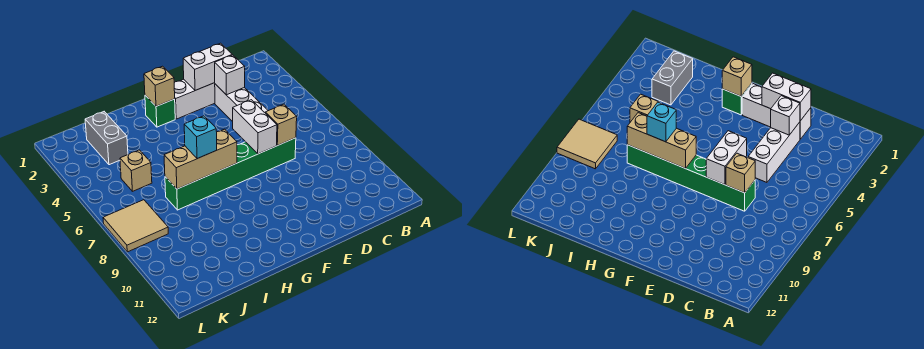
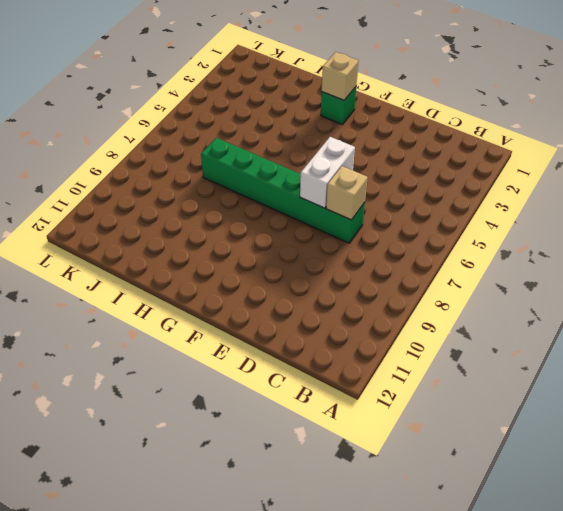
none -> white brick D2:F2 level 1
none -> white brick D3:D5 level 1
none -> grey brick J2:J3 level 1

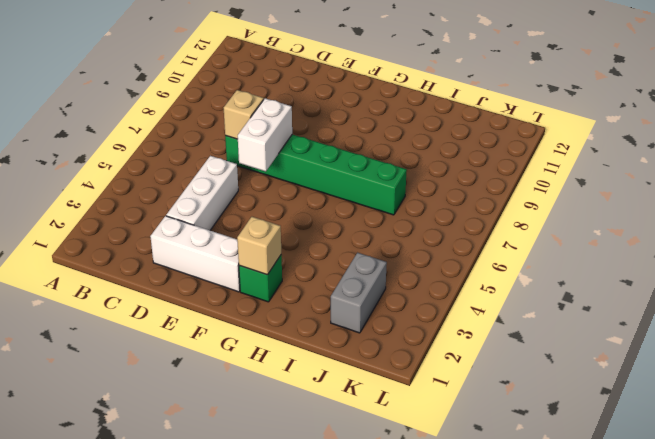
none -> tan brick J5 level 1
none -> tan tile K7:L8 level 1
none -> white brick D2:E2 level 2

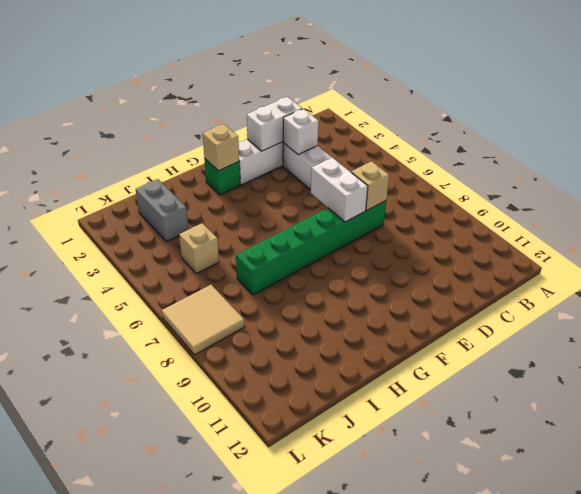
none -> tan brick G7:I7 level 2
none -> cyan brick H7 level 3

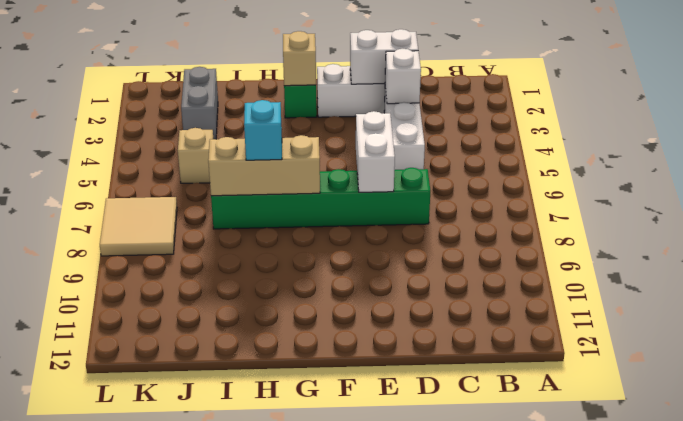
none -> tan brick D7 level 2

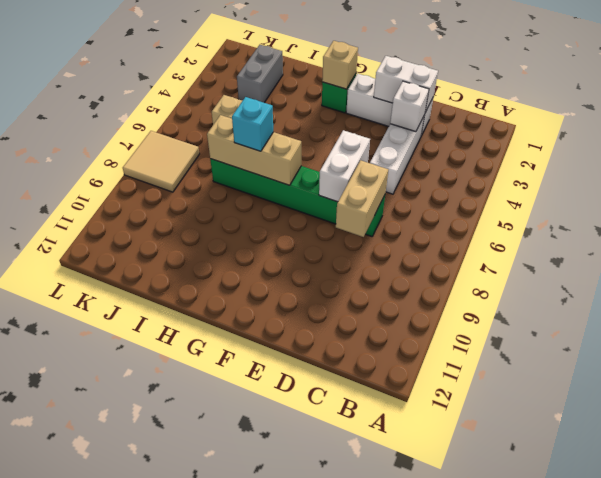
tan brick D7:D8 level 2 -> tan brick D7 level 2

